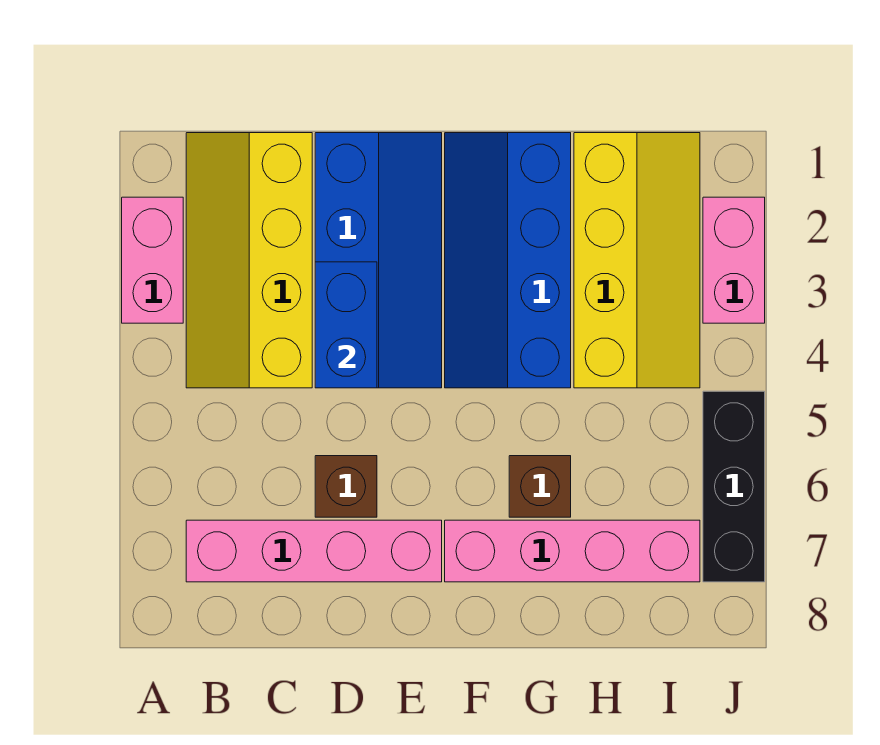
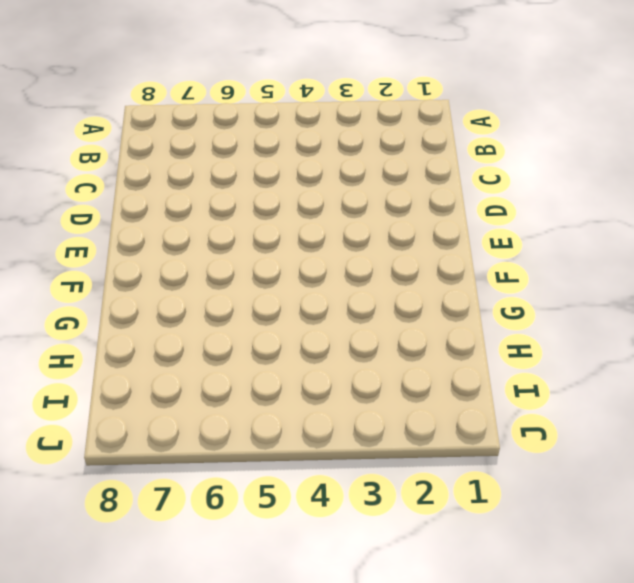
none -> pink brick A2:A3 level 1
none -> yellow slope B1:C4 level 1 top C
none -> pink brick B7:E7 level 1

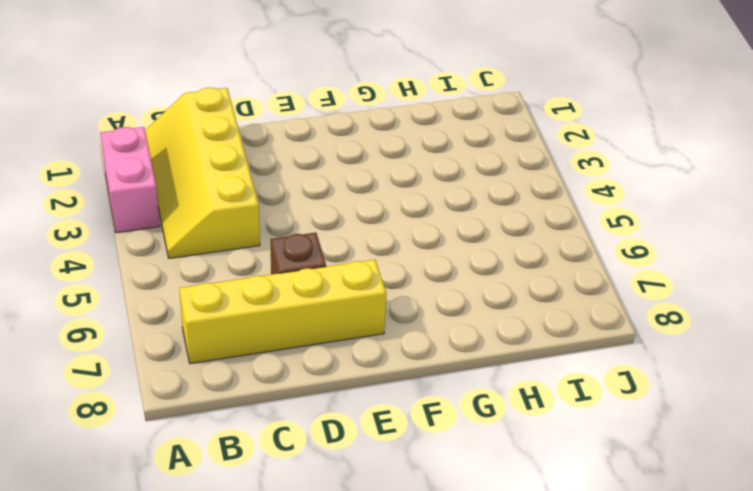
yellow brick B7:E7 level 1 -> pink brick B7:E7 level 1
none -> blue slope D1:E4 level 1 top D
none -> blue slope F1:G4 level 1 top G
none -> pink brick F7:I7 level 1

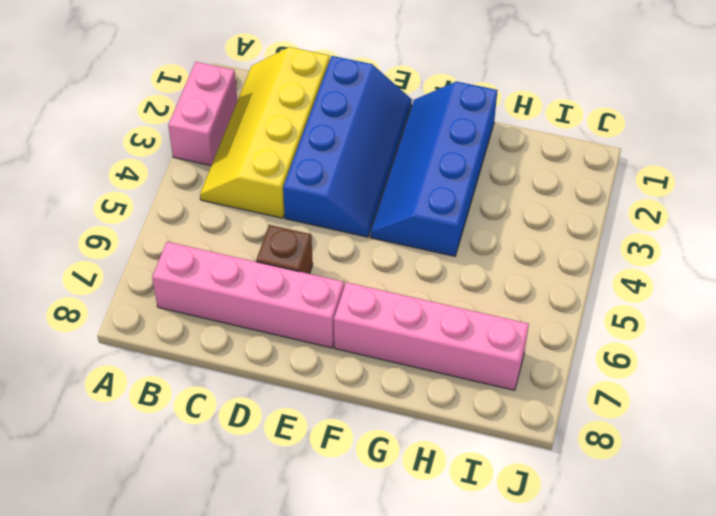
none -> brown brick G6 level 1
none -> yellow slope H1:I4 level 1 top H
none -> pink brick J2:J3 level 1

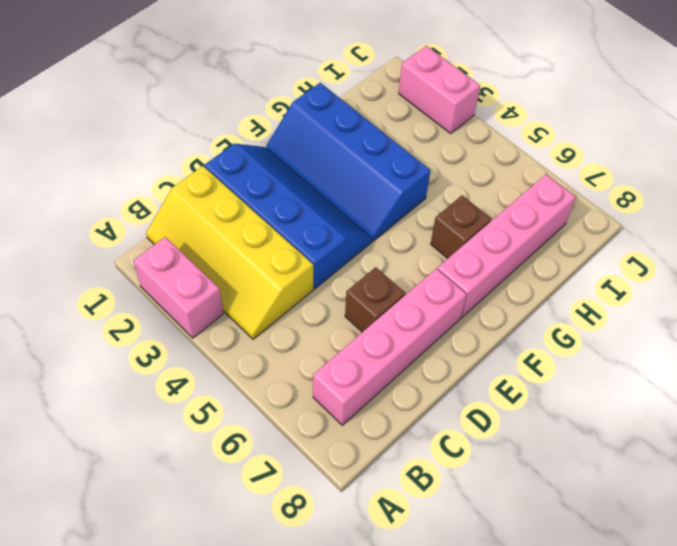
none -> yellow slope H1:I4 level 1 top H
none -> black brick J5:J7 level 1
none -> blue brick D3:D4 level 2

